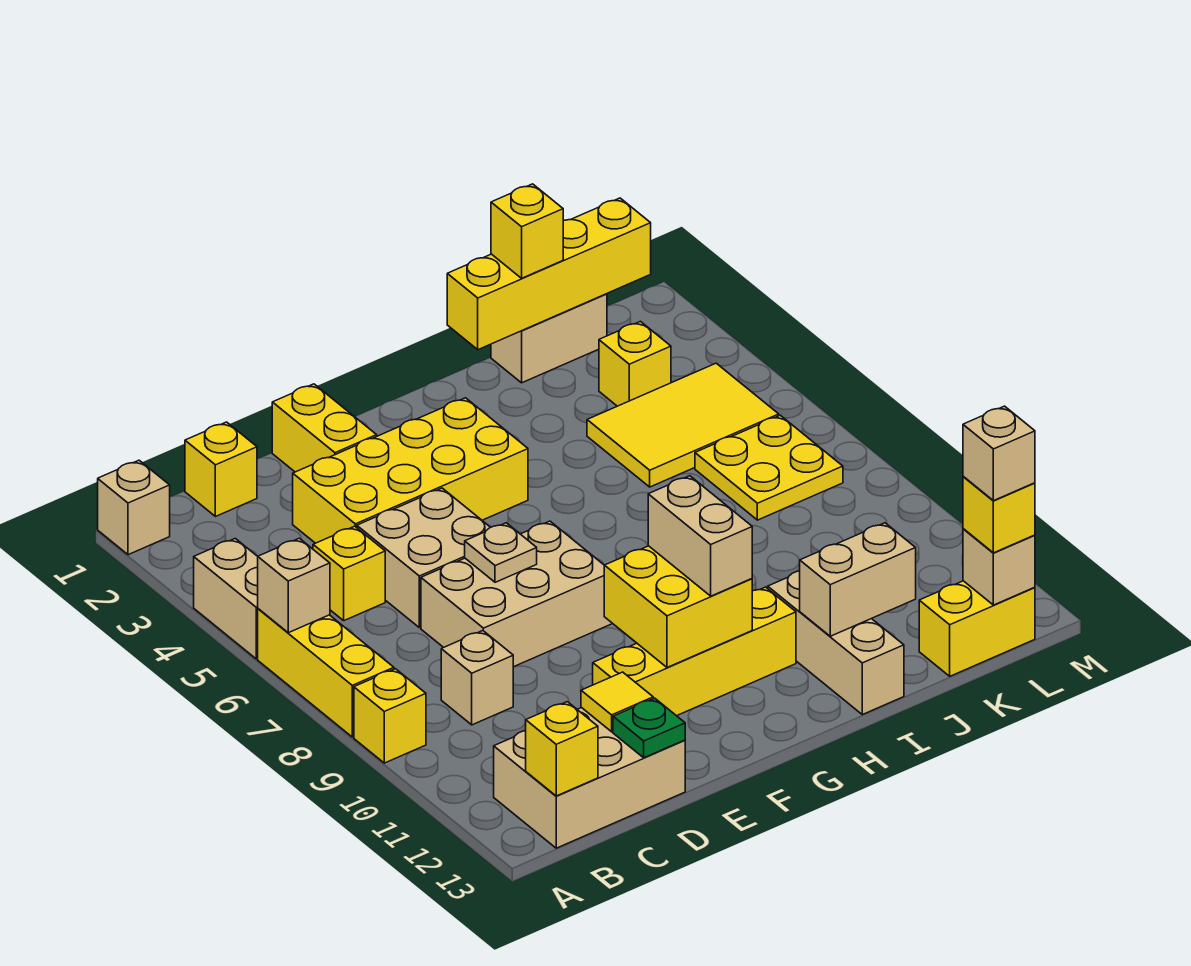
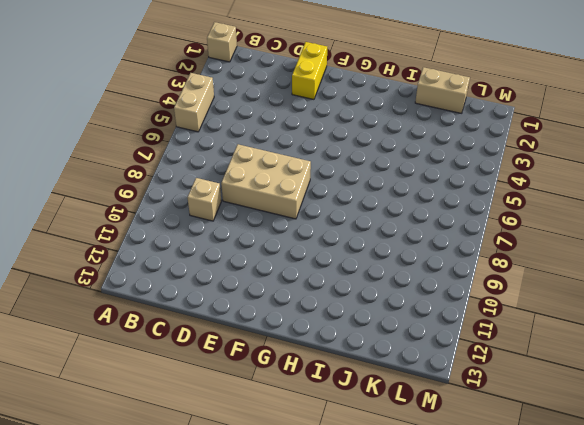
none -> yellow brick A6:A8 level 1
none -> yellow brick A9 level 1
none -> tan brick B12:D13 level 1
none -> yellow brick C1 level 1

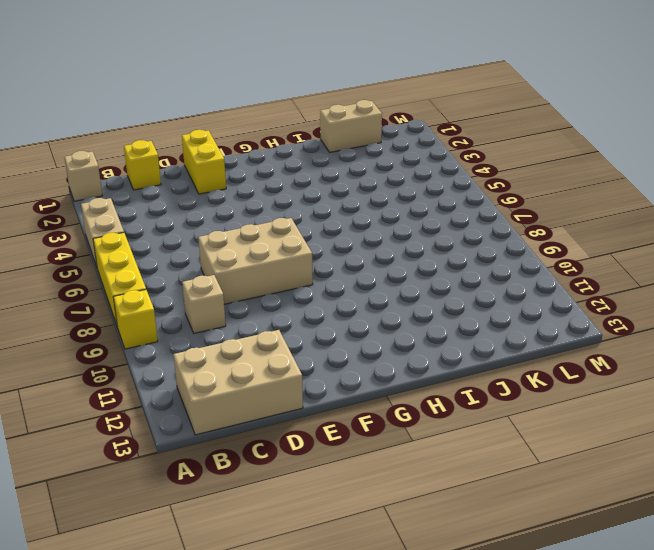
none -> yellow brick C5 level 1
none -> yellow brick D3:G4 level 1
none -> tan brick D5:E6 level 1
none -> yellow brick E11:H11 level 1

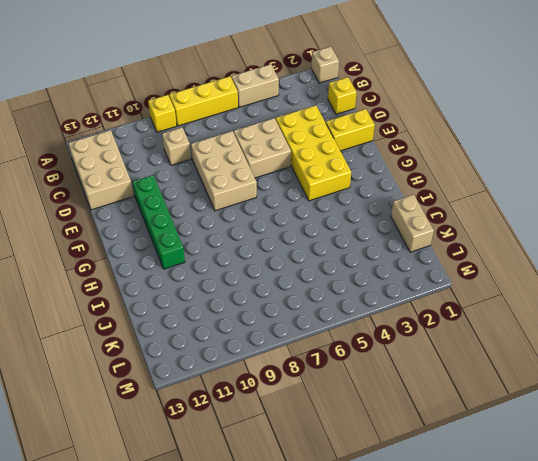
green brick E11:H11 level 1 -> yellow brick E11:H11 level 1
none -> yellow brick C5 level 1
none -> tan brick I11:I13 level 1
none -> yellow tile J4:L5 level 1
none -> yellow brick K3 level 1

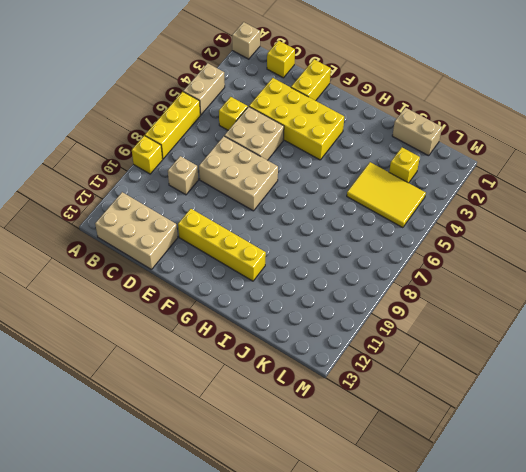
none -> tan brick I11:I13 level 1
none -> yellow plate K6:L7 level 1
none -> yellow brick K13:L13 level 1
none -> tan brick A6 level 2

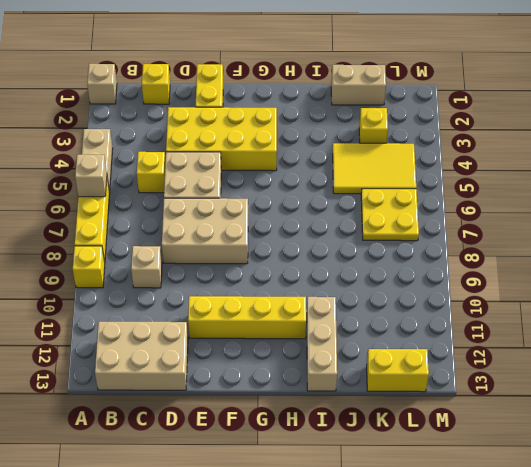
none -> yellow brick B13 level 2
none -> yellow tile D12 level 2
none -> green plate D13 level 2
none -> tan plate E7 level 2

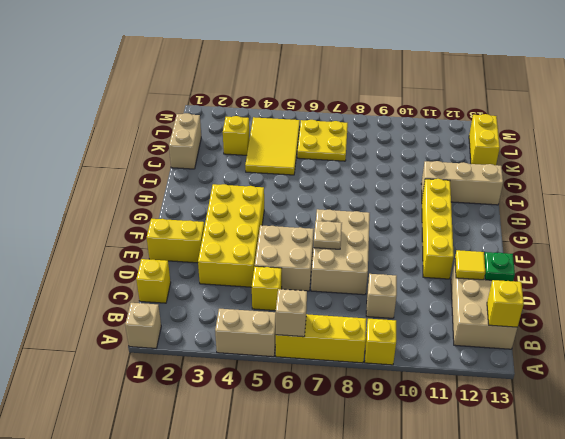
none -> yellow brick F10:G11 level 2
none -> yellow brick I1:L1 level 2
none -> tan brick I12:J12 level 2
none -> tan brick L13 level 2

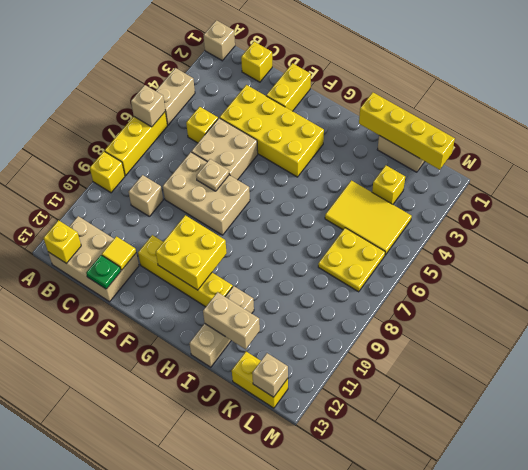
none -> tan brick G10:G11 level 3
none -> yellow brick J1 level 3
none -> yellow brick L13 level 3
none -> tan brick L13 level 4

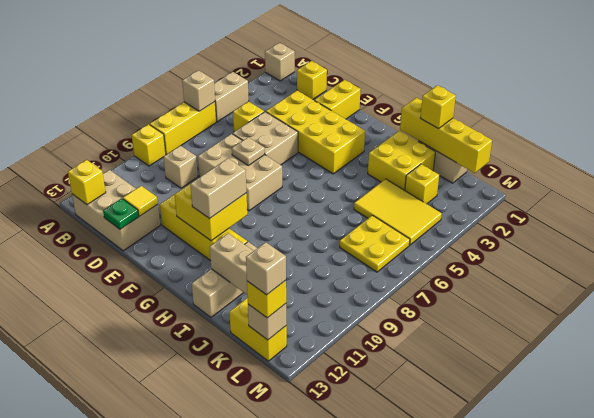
yellow brick I2:J3 level 1 -> none

